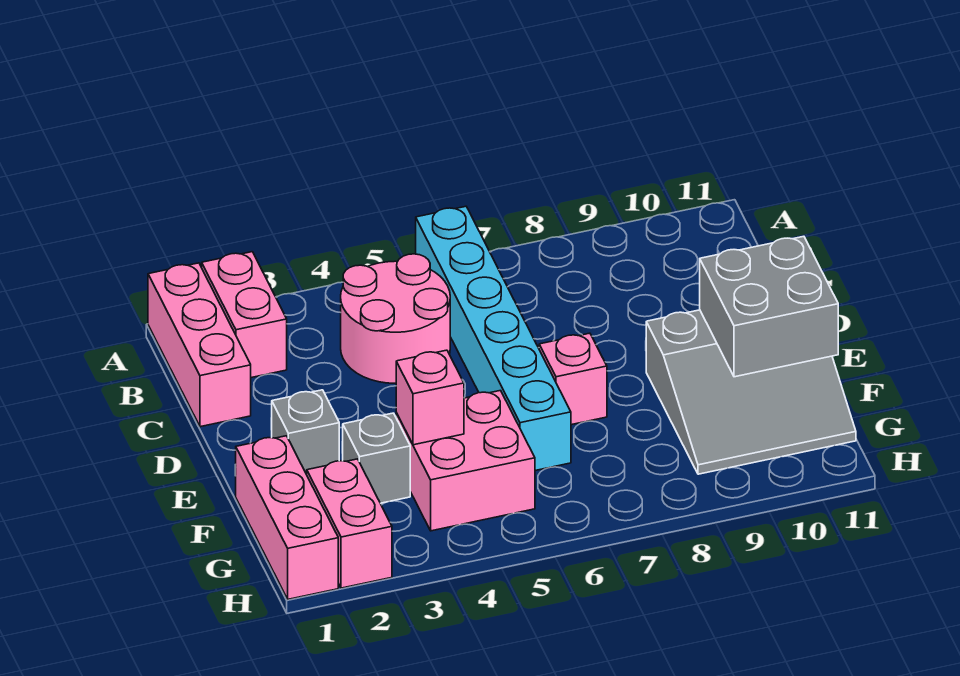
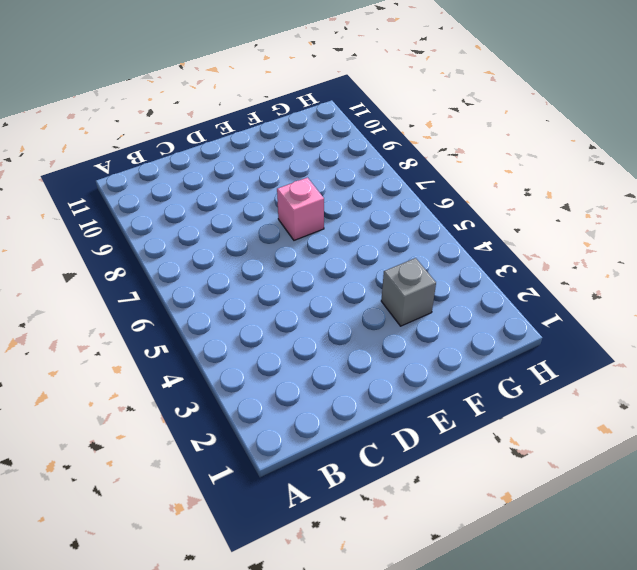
none -> pink brick A1:C1 level 1
none -> pink brick A2:B2 level 1
none -> cyan brick A6:F6 level 1

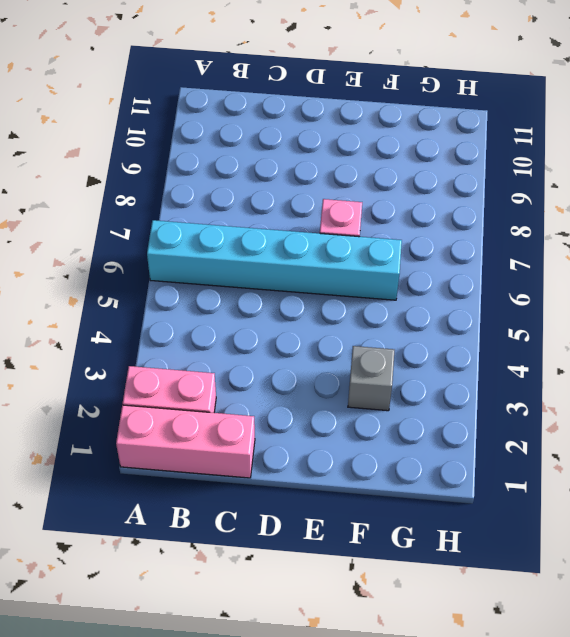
none -> pink round brick B4:C5 level 1
none -> grey brick E2 level 1
none -> grey slope E9:G11 level 1 top E

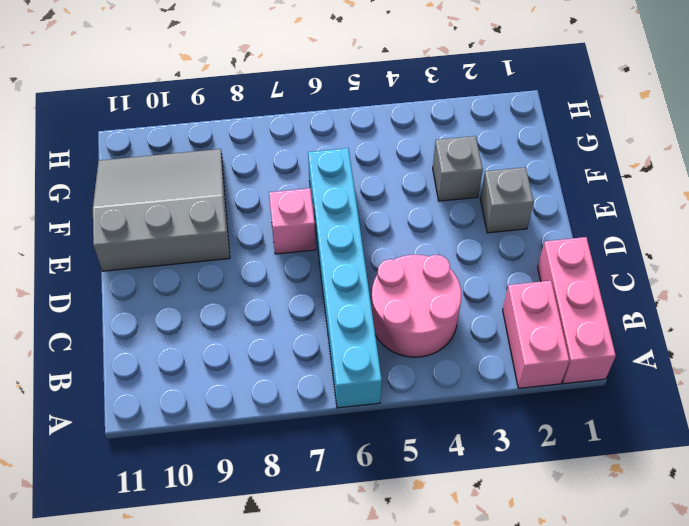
none -> pink brick F1:H1 level 1
none -> pink brick F4:G5 level 1
none -> pink brick G2:H2 level 1

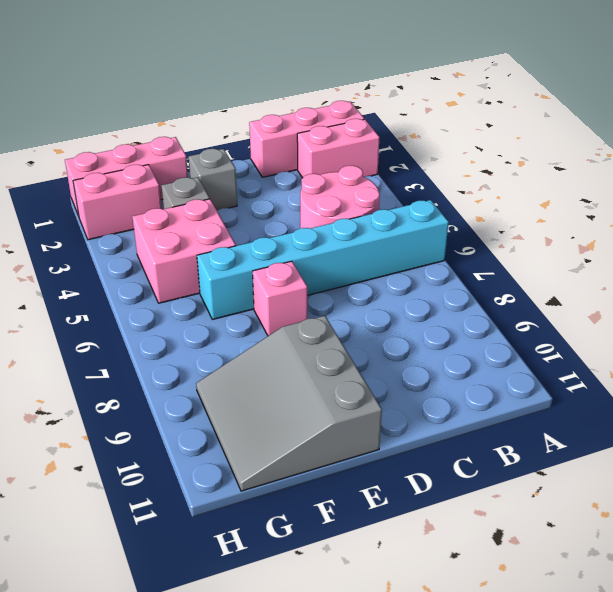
none -> grey brick E10:F11 level 2
none -> pink brick F4 level 2

